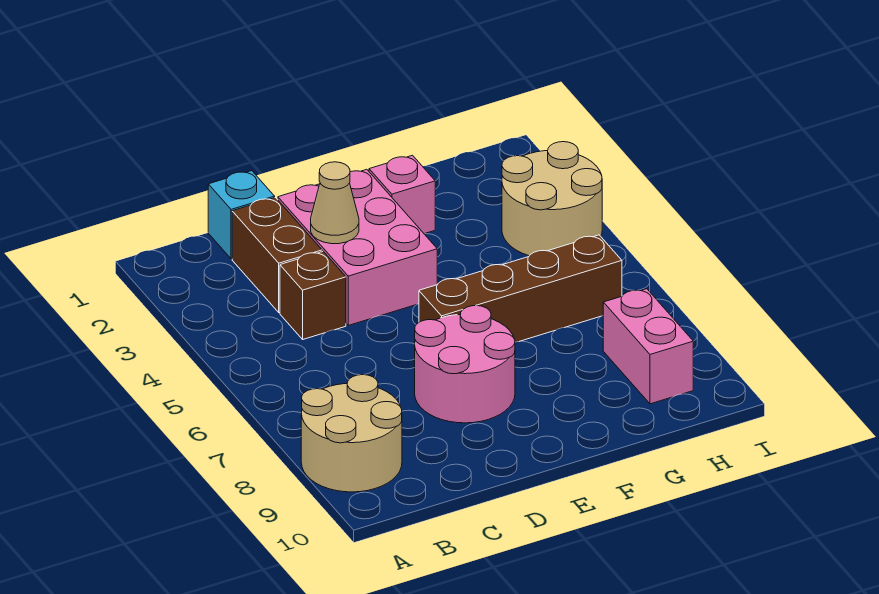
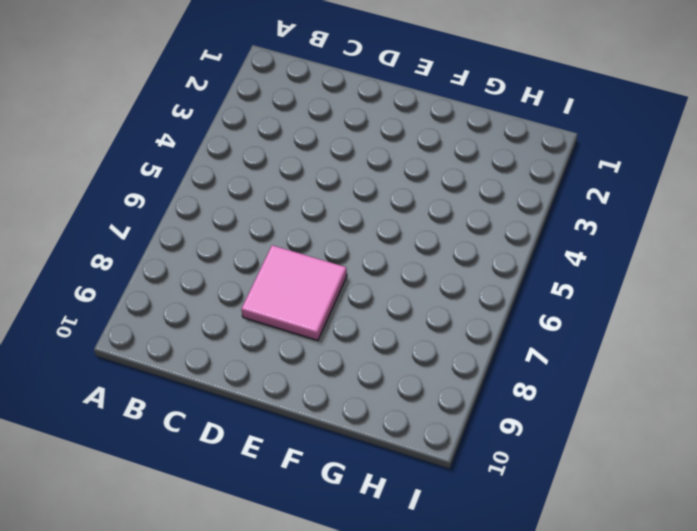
pink tile D7:E8 level 1 -> pink round brick D7:E8 level 1
none -> tan round brick A8:B9 level 1
none -> cyan brick C1 level 1

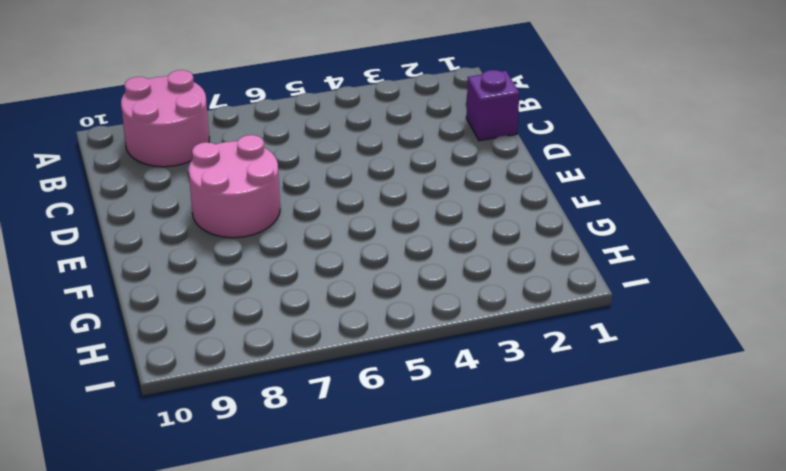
pink round brick A8:B9 level 1 -> tan round brick A8:B9 level 1
purple brick C1 level 1 -> cyan brick C1 level 1
none -> brown brick C2:C3 level 1
none -> brown brick C4 level 1

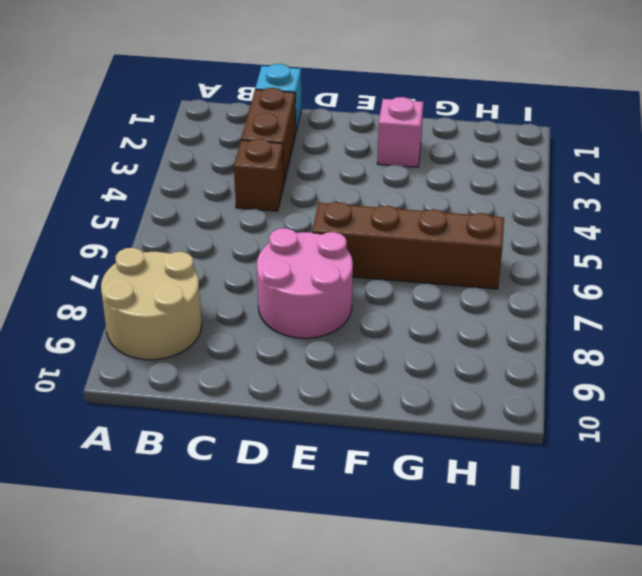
none -> pink brick D2:E4 level 1
none -> tan round brick H3:I4 level 1

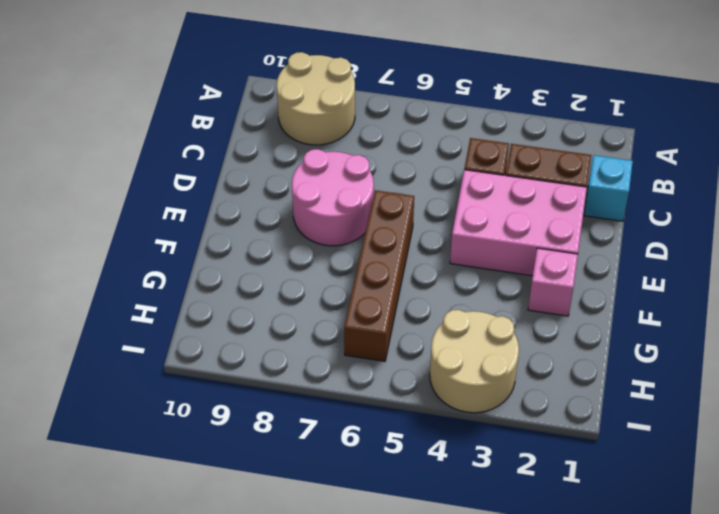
none -> pink brick H8:H9 level 1
none -> tan cone D3 level 2

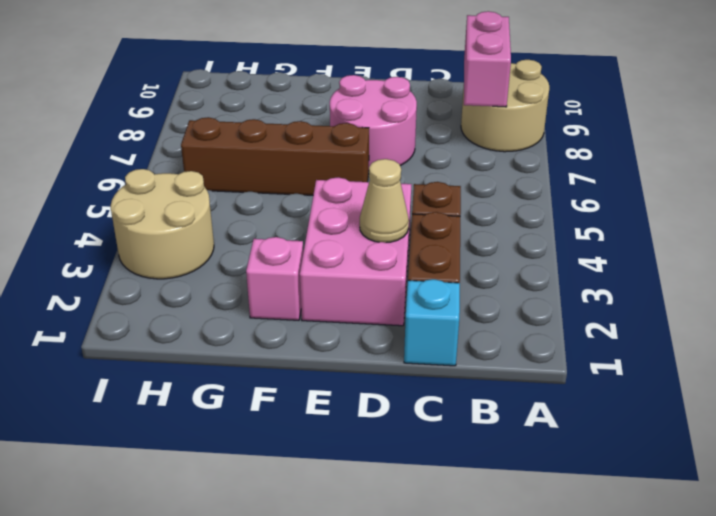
pink brick B8:B9 level 2 -> pink brick H8:H9 level 1

